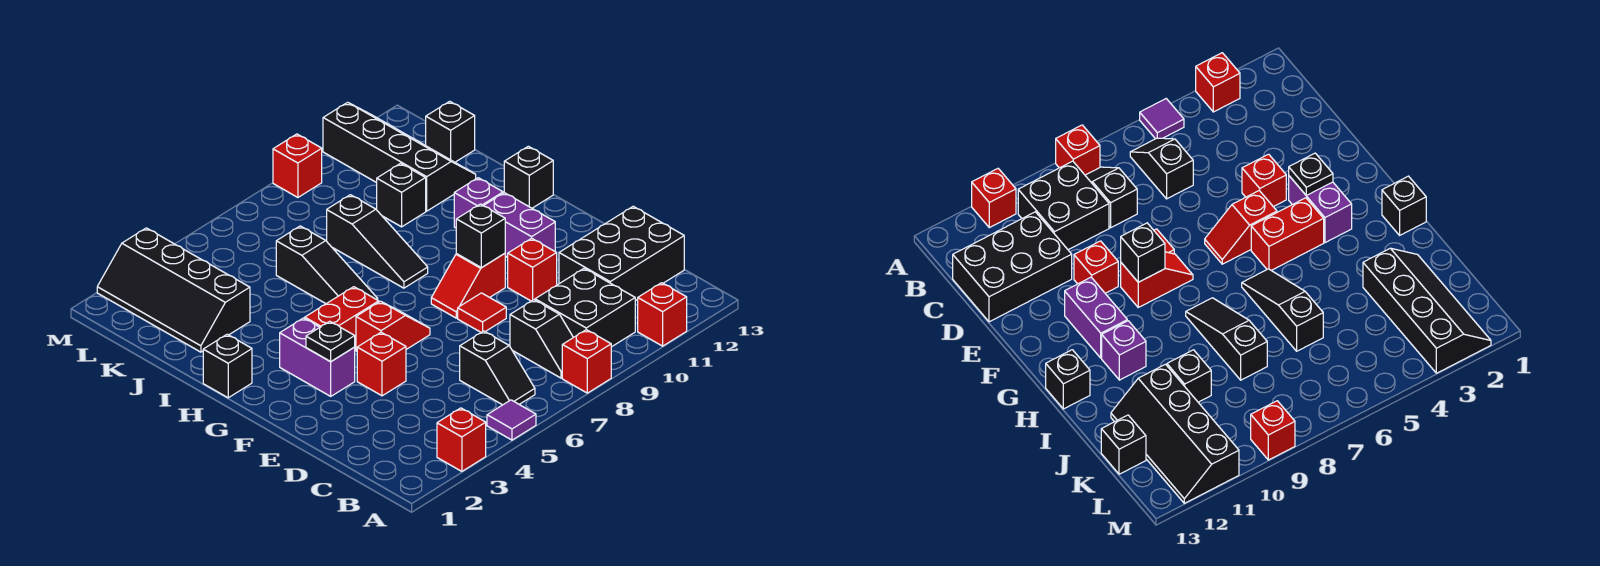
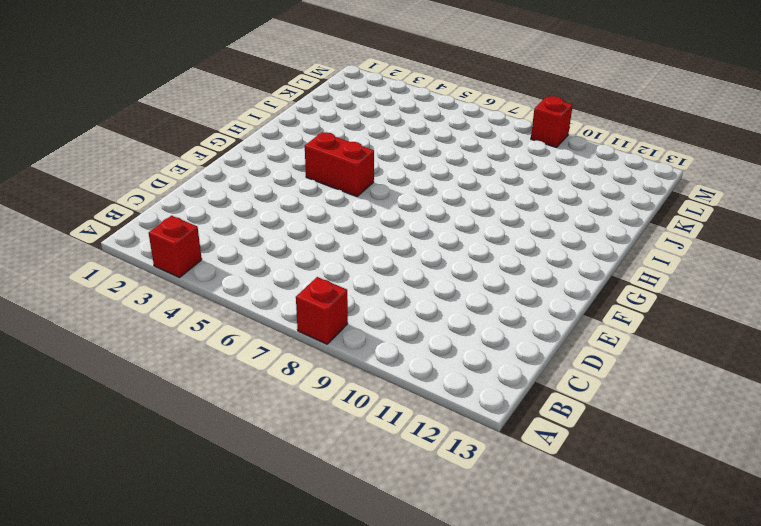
none -> purple tile A5 level 1
none -> red brick A11 level 1
none -> black slope B6:C6 level 1 top C

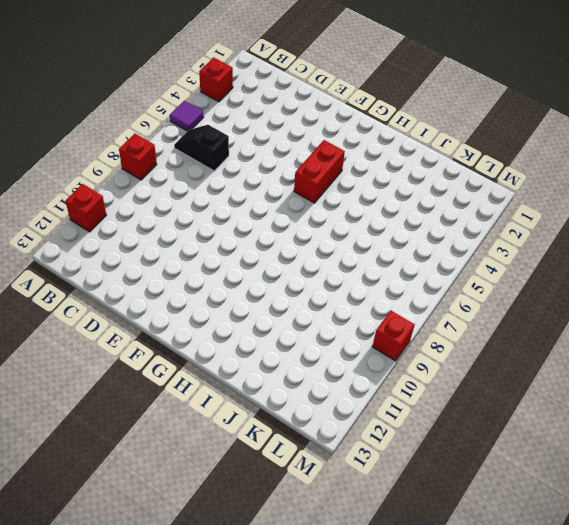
none -> black slope B8:C8 level 1 top C
none -> black brick B9:C10 level 1
none -> black brick C11:D13 level 1

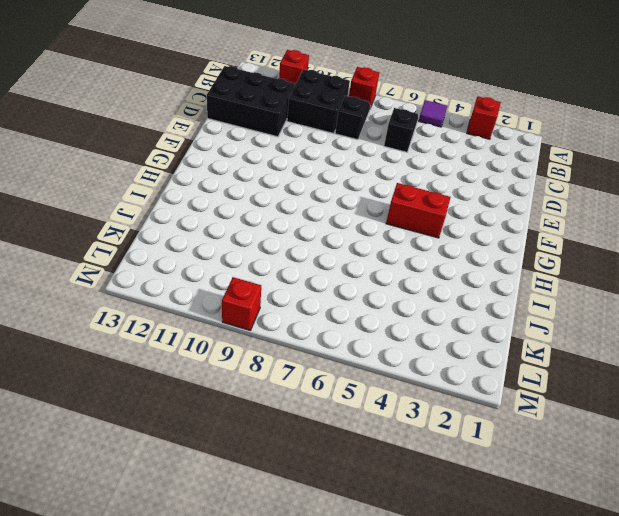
none -> red brick E4 level 1
none -> red tile E8 level 1
none -> red brick E10 level 1

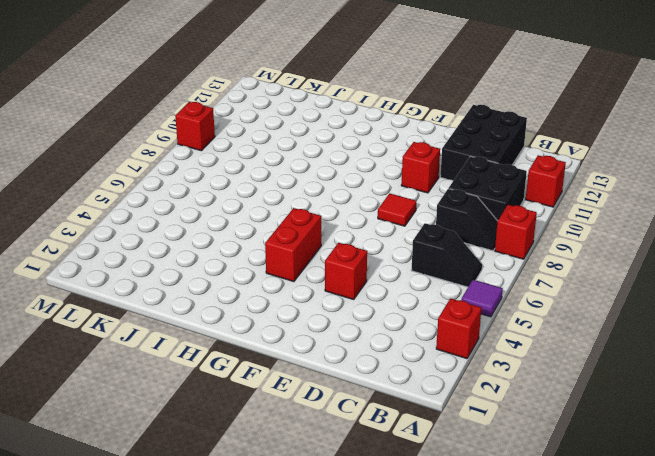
none -> purple brick F3:G3 level 1
none -> red slope F5:F6 level 1 top 5
none -> red slope F8:F9 level 1 top 9

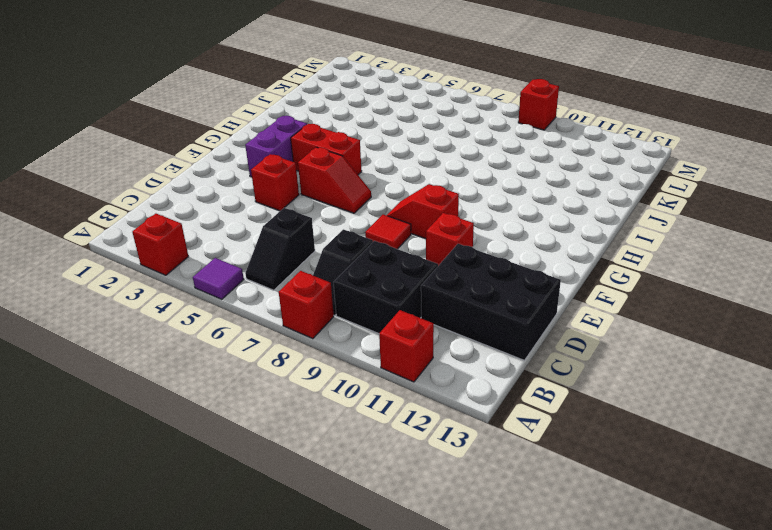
none -> purple brick F11:G11 level 1
none -> black brick H1 level 1
none -> black slope H6:J6 level 1 top J

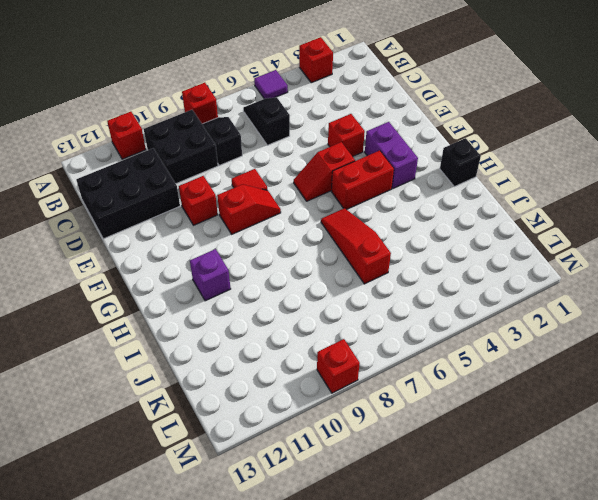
red slope H6:J6 level 1 top J -> black slope H6:J6 level 1 top J
none -> purple brick F11:G11 level 1
none -> black slope H8:J8 level 1 top J
none -> black brick H13 level 1

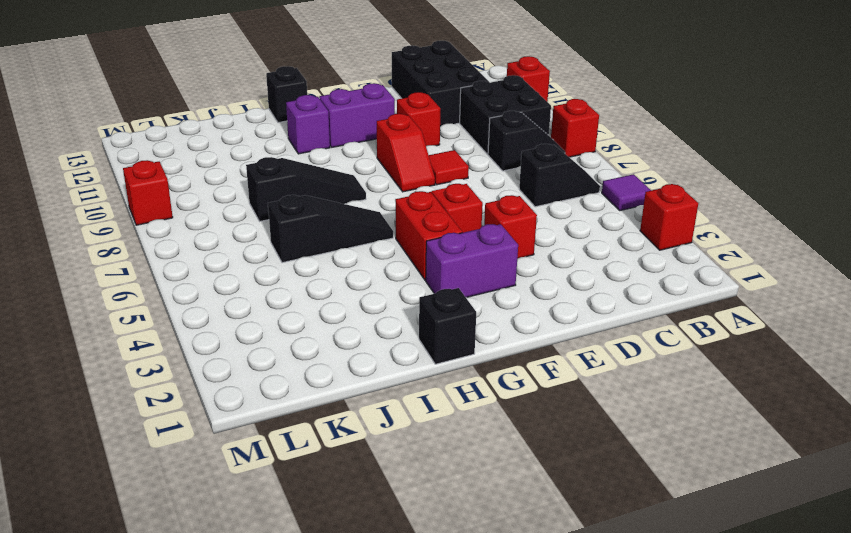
none -> black slope J2:M3 level 1 top 3
none -> black brick J10 level 1
none -> black slope J11:M12 level 1 top 11

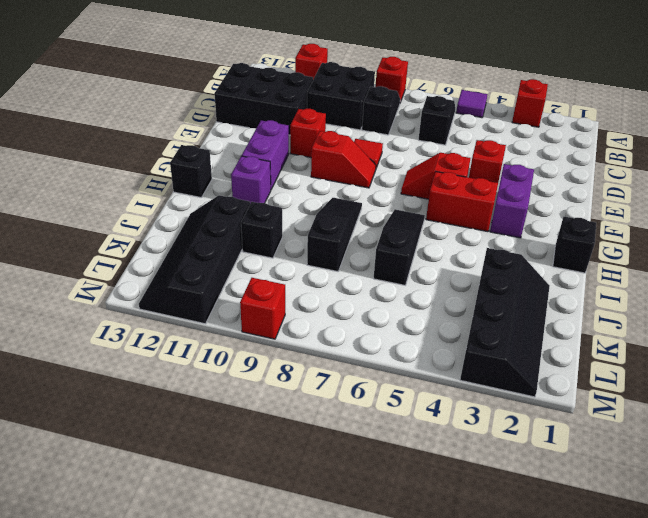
none -> black brick K13 level 1
none -> black plate F3 level 2
none -> black brick F9 level 2

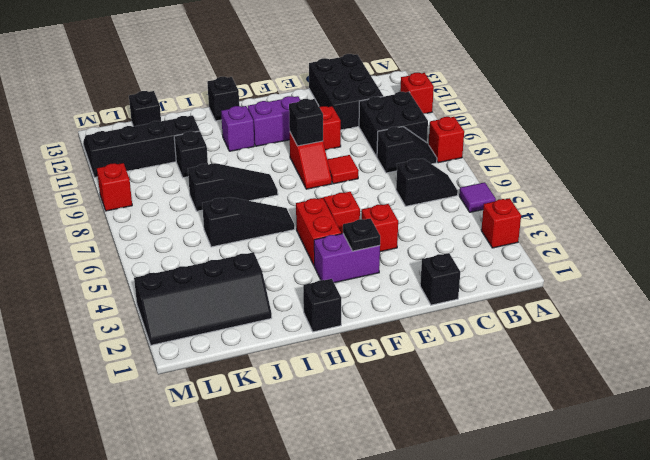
black brick D1 level 1 -> none

